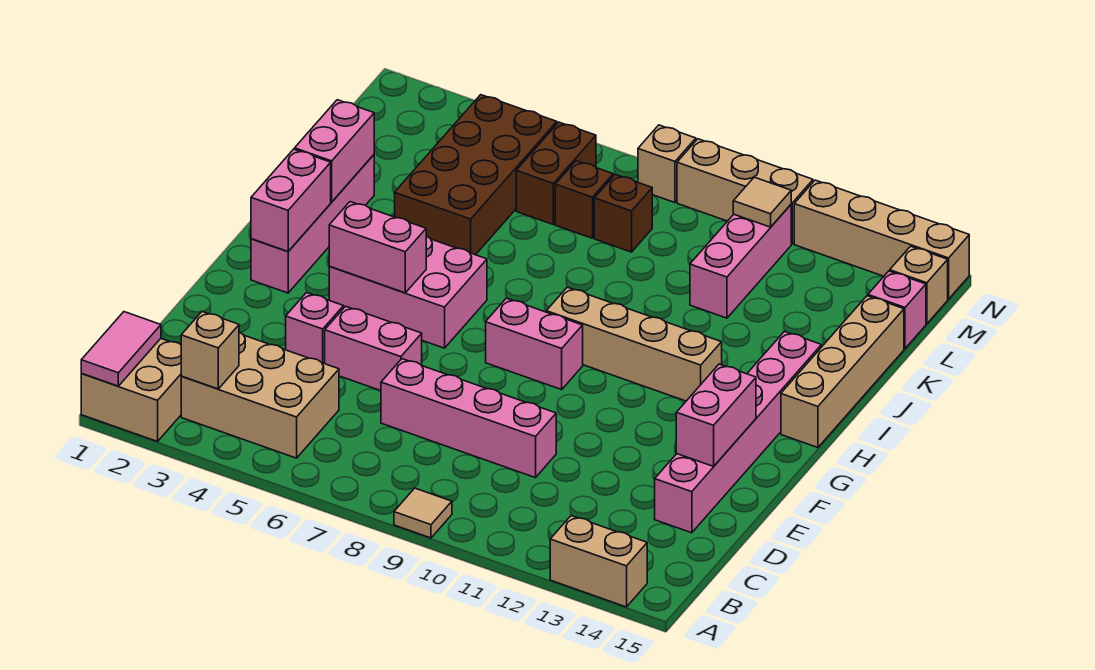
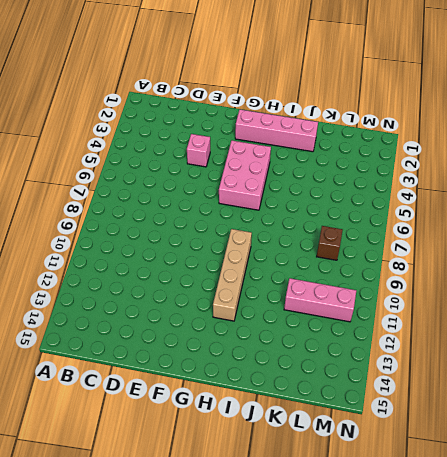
none -> tan brick A1:B2 level 1
none -> tan tile A9 level 1
none -> tan brick A13:A14 level 1
none -> tan brick B3:C5 level 1

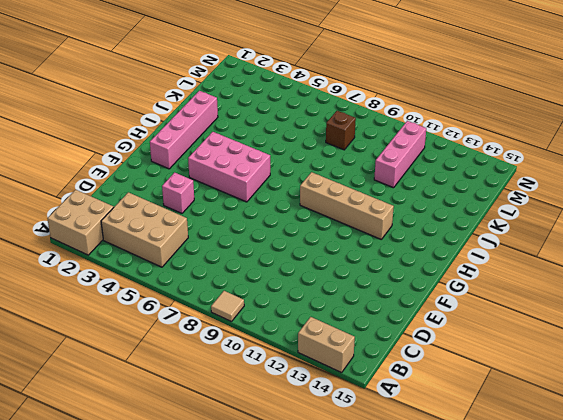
none -> pink brick D7:D10 level 1
none -> pink brick D14:I14 level 1
none -> pink brick E5:E6 level 1
none -> pink brick G8:G9 level 1

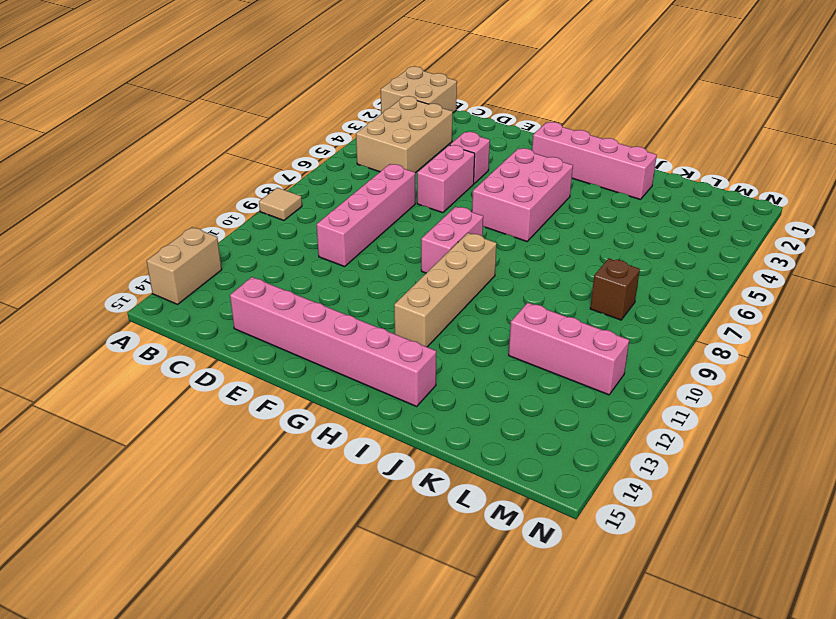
none -> tan brick H15:K15 level 1
none -> brown brick J4:M5 level 1
none -> brown brick L6:M6 level 1
none -> brown brick L7 level 1

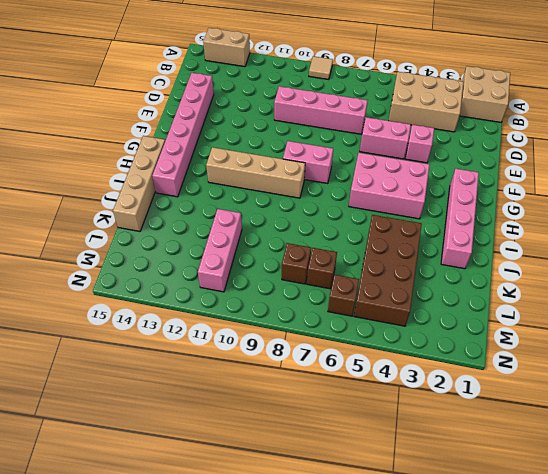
brown brick M6 level 1 -> brown brick L6:M6 level 1
none -> pink brick L15 level 1
none -> tan brick M15 level 1
none -> tan brick N8 level 1
none -> tan brick N9:N11 level 1

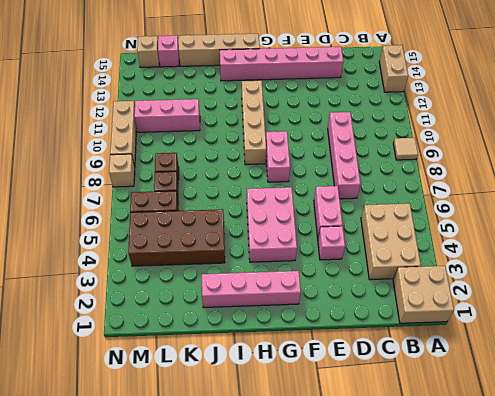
none -> tan brick N12:N15 level 1
none -> pink tile A1:B1 level 2
none -> tan brick B3 level 2
none -> pink brick E14:F14 level 2

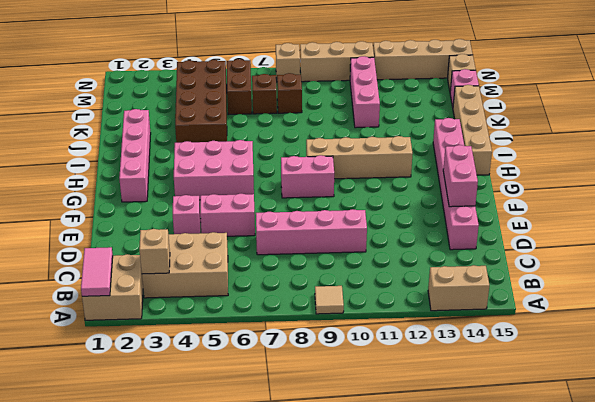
none -> pink brick G2:H2 level 2
none -> pink brick G4:G5 level 2
none -> pink brick I2:J2 level 2
none -> tan tile M11 level 2

